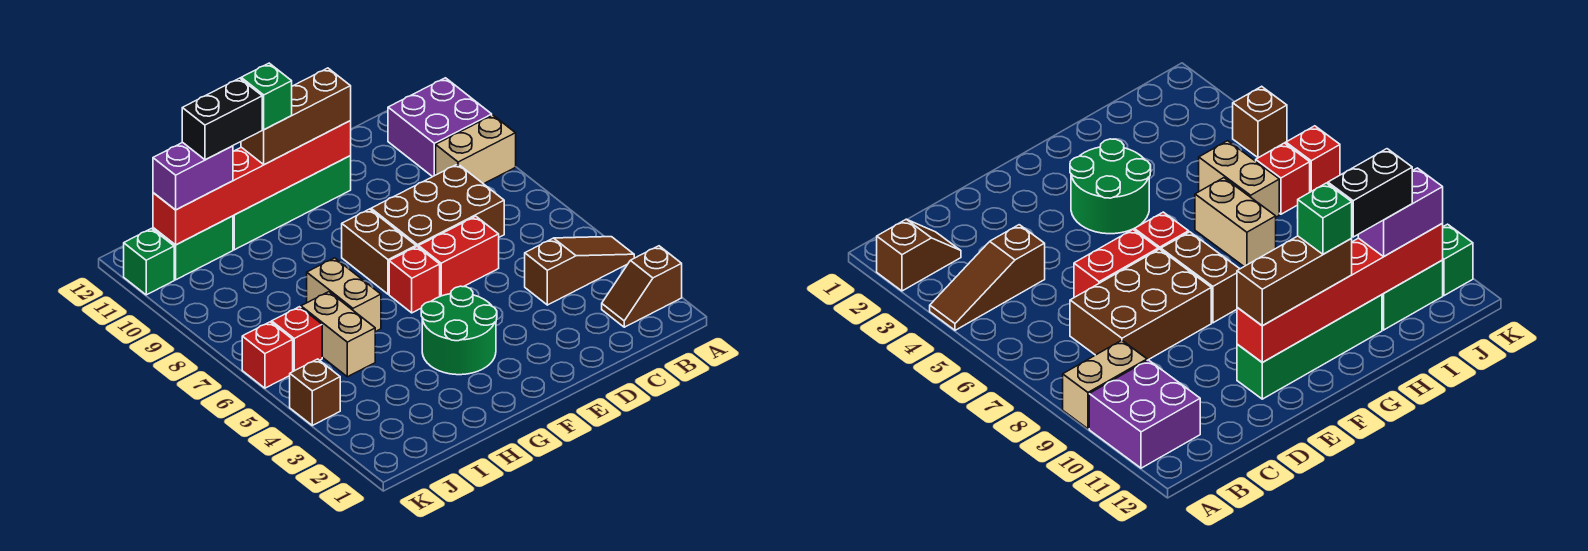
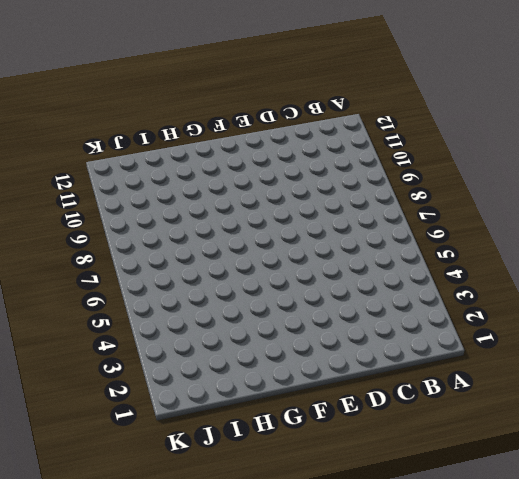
none -> brown slope A2:B2 level 1 top A
none -> brown slope A4:C4 level 1 top C
none -> tan brick A9:B9 level 1

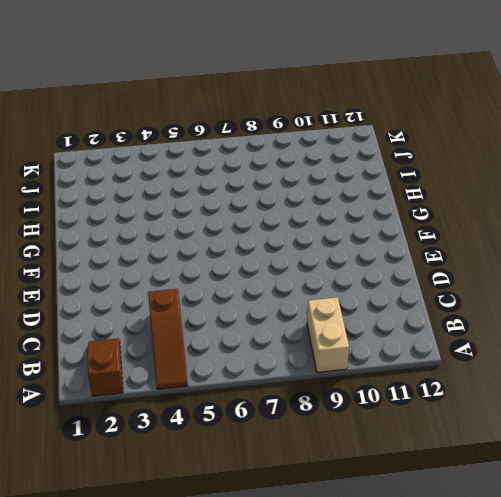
none -> purple brick A10:B11 level 1
none -> brown brick C7:E8 level 1
none -> red brick D6:E6 level 1

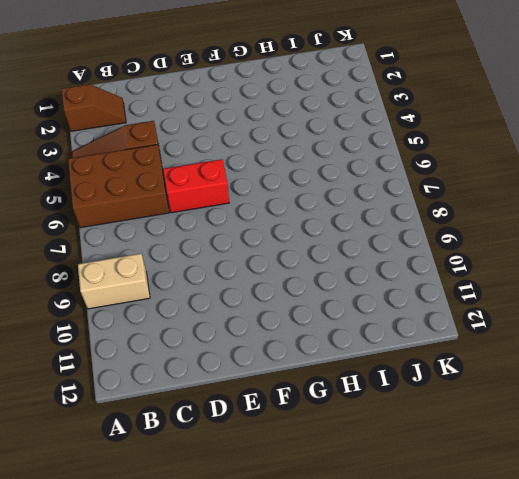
brown brick A5:C6 level 1 -> brown brick C7:E8 level 1
none -> purple brick A10:B11 level 1
none -> green brick E11:H11 level 1
none -> green round brick F3:G4 level 1

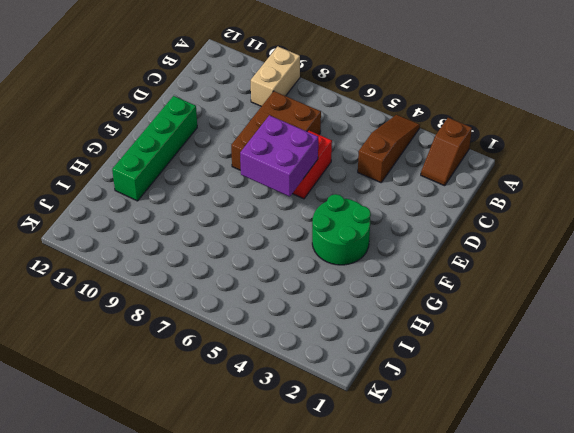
purple brick E6:F7 level 2 -> purple brick A10:B11 level 1
none -> red brick F6 level 1
none -> brown brick F7:F8 level 1
none -> tan brick H6:H7 level 1

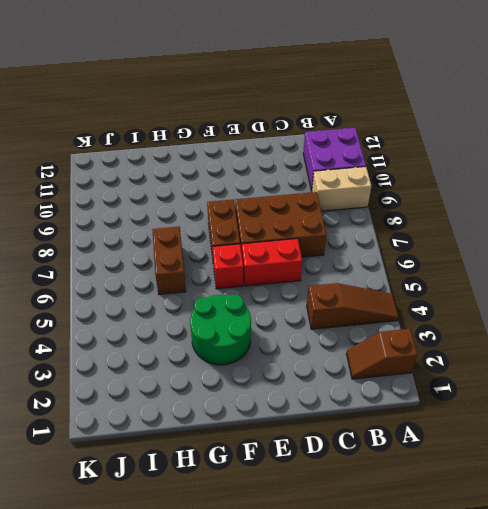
brown brick H6:H7 level 1 -> tan brick H6:H7 level 1
none -> green brick E11:H11 level 1
none -> tan brick I5:I6 level 1
none -> green brick I11:J11 level 1

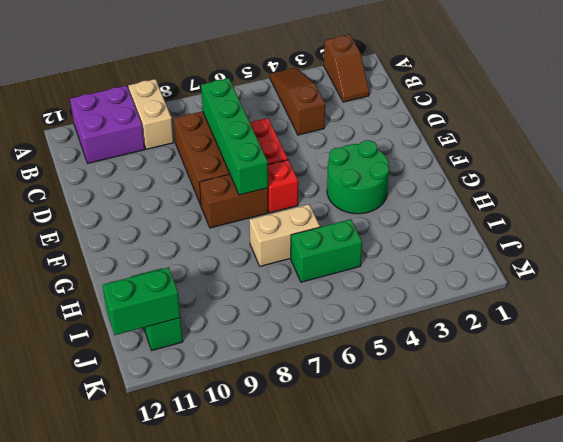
green brick C7:F7 level 2 -> green brick E11:H11 level 1
green brick I5:I6 level 1 -> tan brick I5:I6 level 1
green brick J11:J12 level 2 -> red brick E11:J11 level 2
none -> red brick J6 level 1
none -> brown brick K4 level 1
none -> red brick K6 level 1

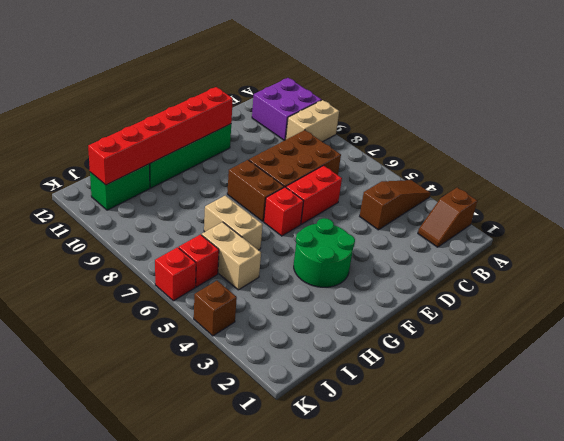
none -> green brick K11 level 1
none -> brown brick E11:G11 level 3
none -> purple brick I11:J11 level 3

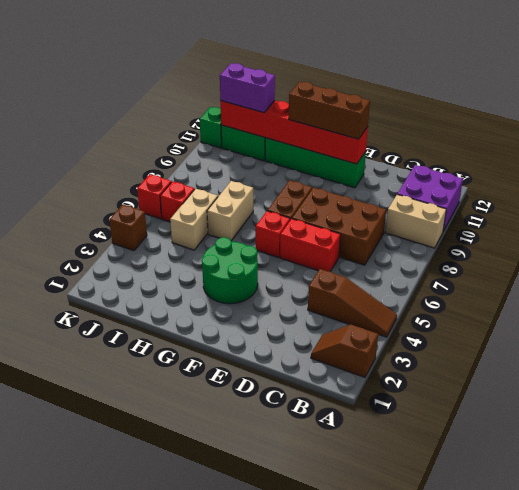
none -> green brick G11 level 4
none -> black brick H11:I11 level 4

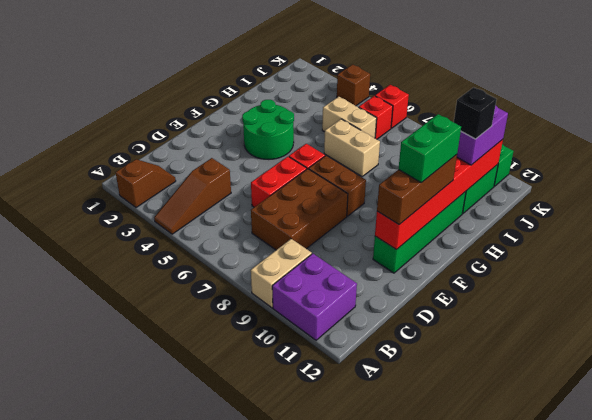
green brick F11:G11 level 4 -> green brick G11 level 4
black brick I11 level 4 -> black brick H11:I11 level 4

